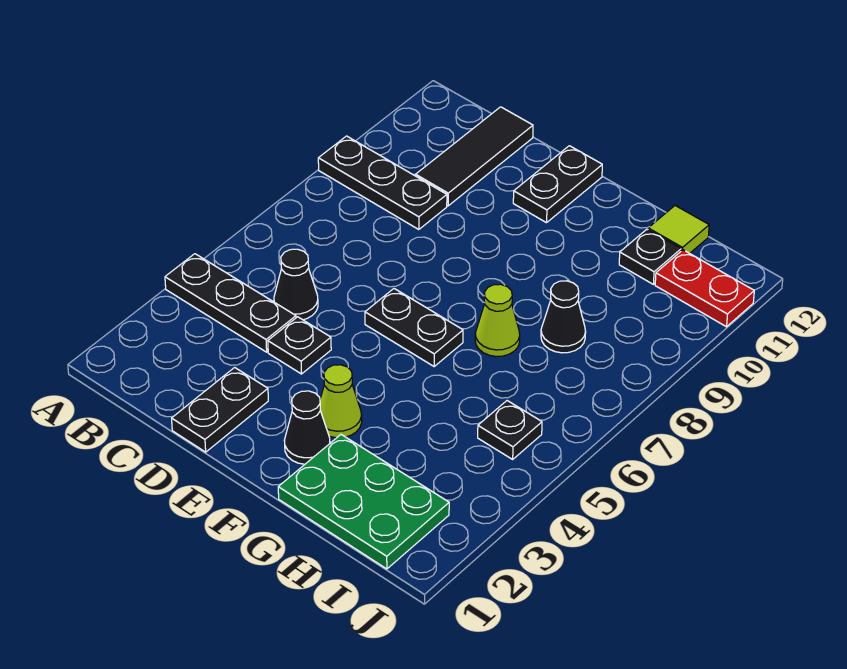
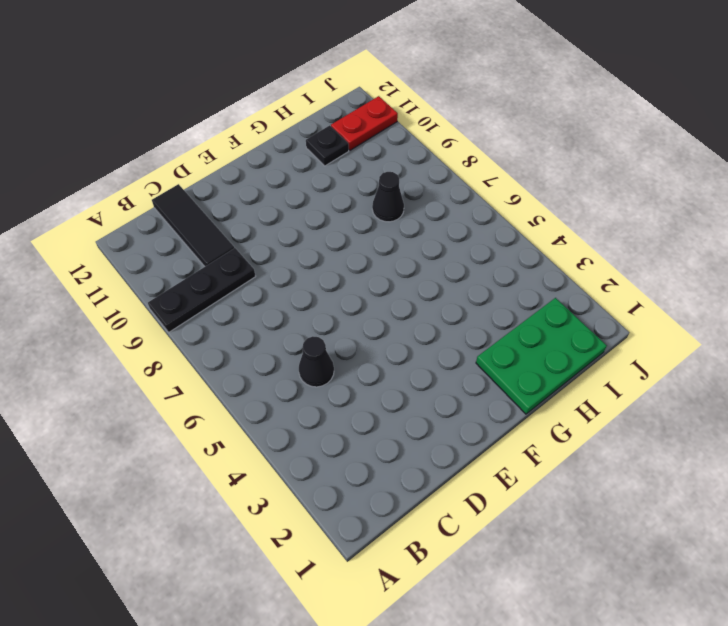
none -> black plate A4:C4 level 1
none -> black plate D1:D2 level 1
none -> black plate D4 level 1

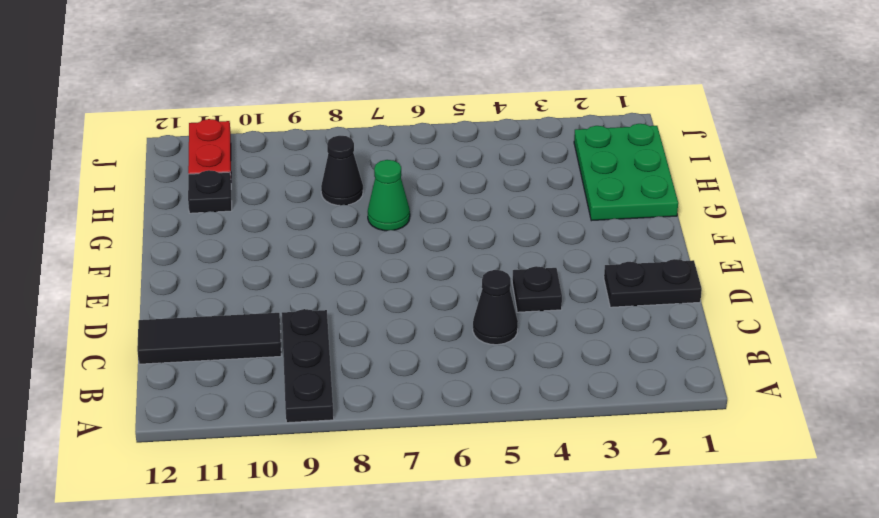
green cone G7 level 1 -> lime cone G7 level 1
none -> black plate A4:C4 level 1
none -> black plate E6:F6 level 1
none -> black plate E11:E12 level 1

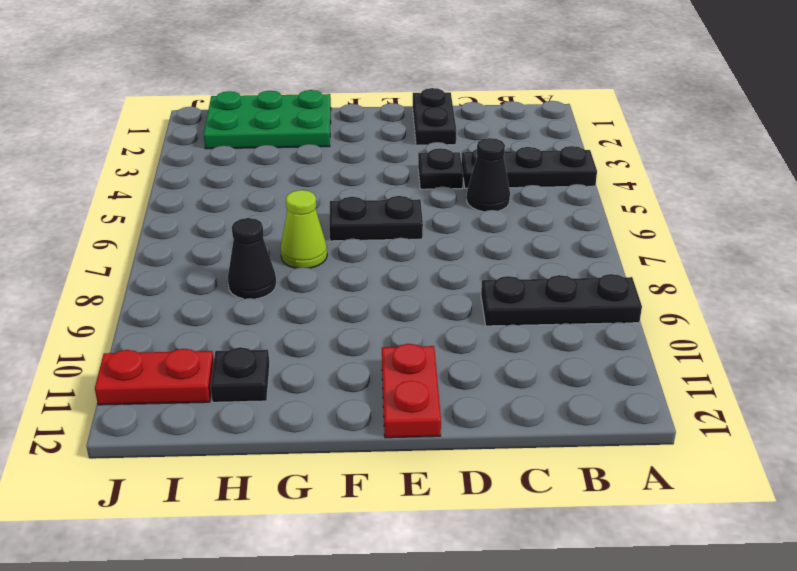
red plate E11:E12 level 1 -> black plate E11:E12 level 1
none -> black tile C10:C12 level 1
none -> black cone F2 level 1
none -> lime cone F3 level 1

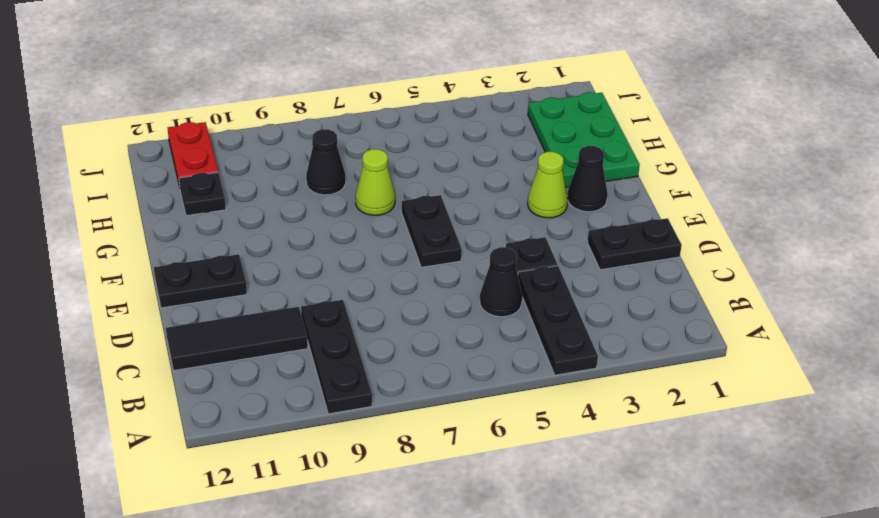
none -> lime tile H12 level 1
none -> black plate I5 level 1

